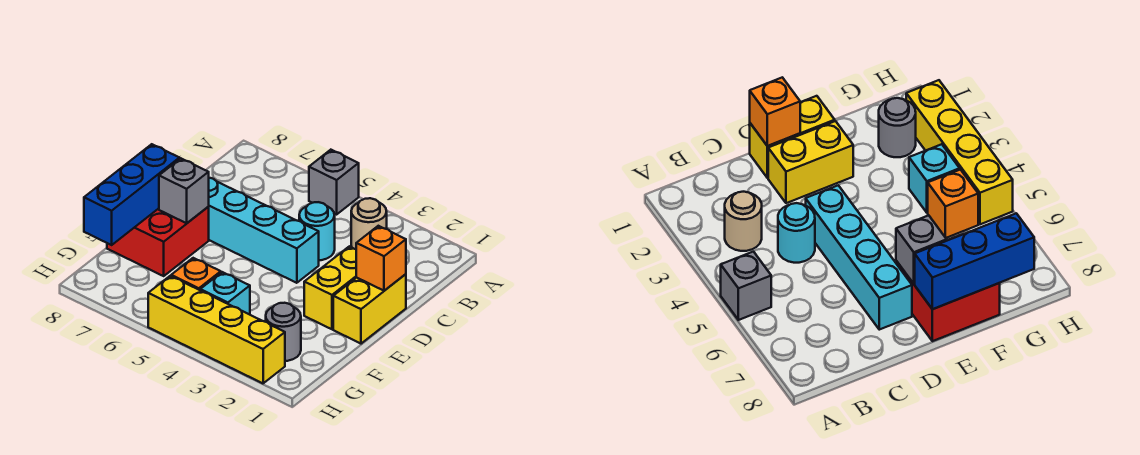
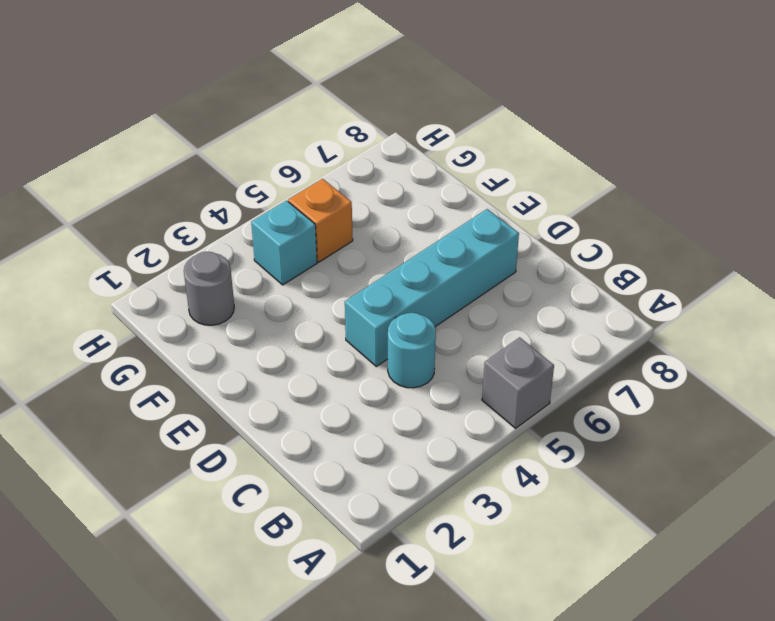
none -> tan round brick B3 level 1
none -> yellow brick D1:E1 level 1
none -> yellow brick D2:E2 level 1

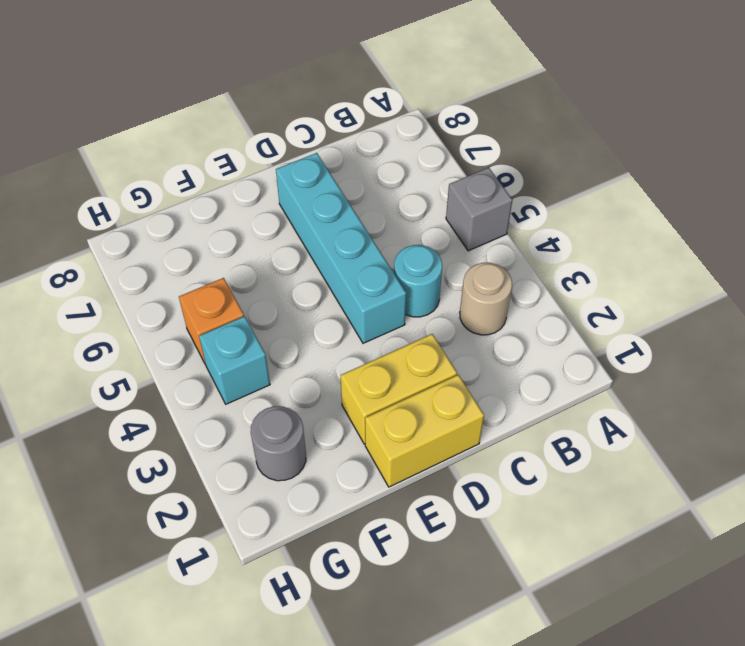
none -> red brick E7:F8 level 1
none -> yellow brick H2:H5 level 1
none -> orange brick D1 level 2

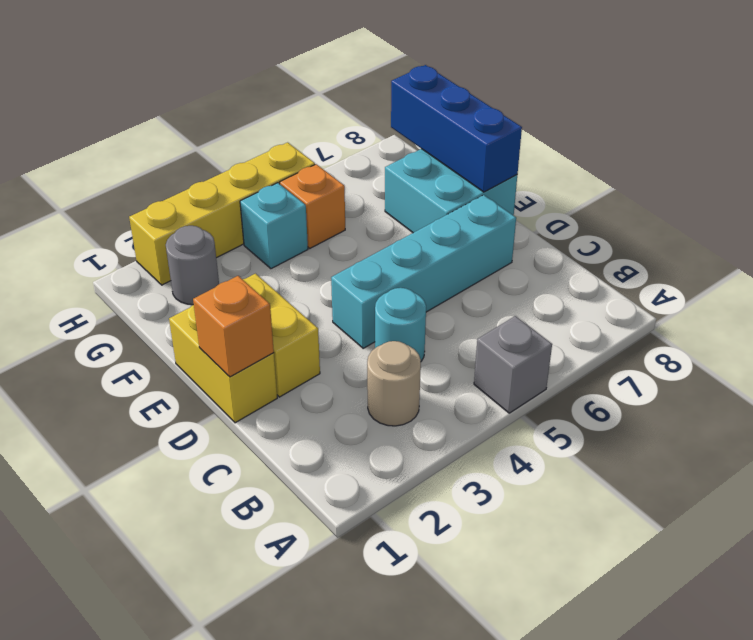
cyan brick E7:F8 level 1 -> red brick E7:F8 level 1
none -> grey brick E7 level 2

